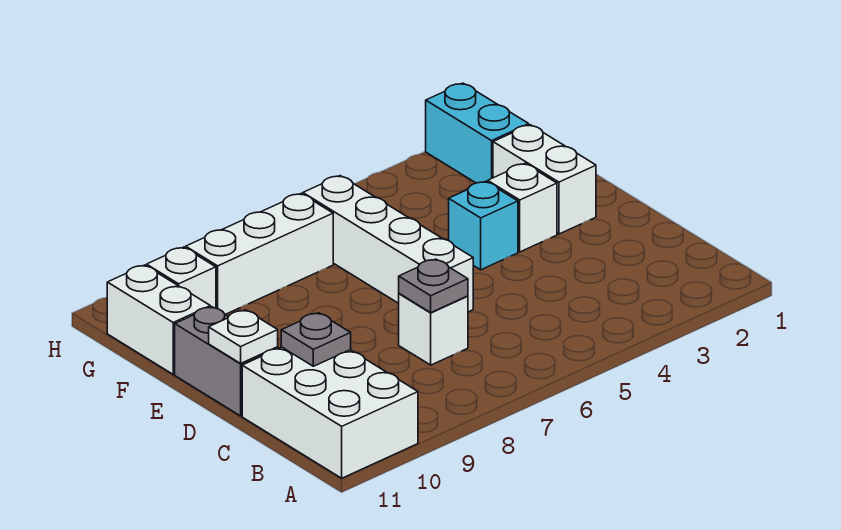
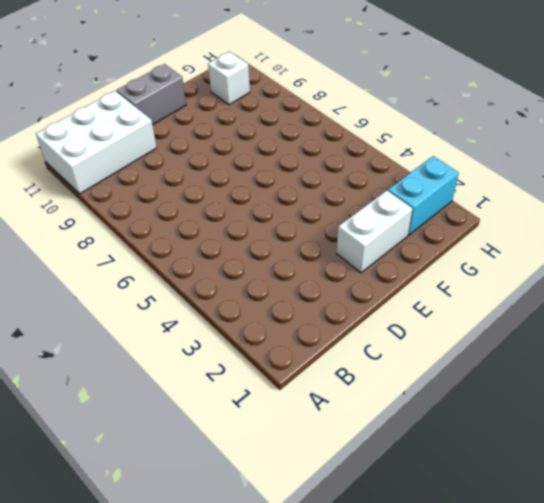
none -> white brick C7 level 1
none -> white brick D6:G6 level 1
none -> white brick E3 level 1

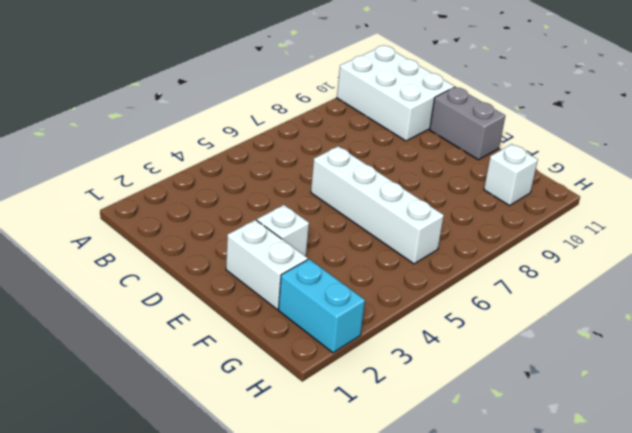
none -> white brick C7 level 1
none -> cyan brick E4 level 1
none -> white brick F11:G11 level 1

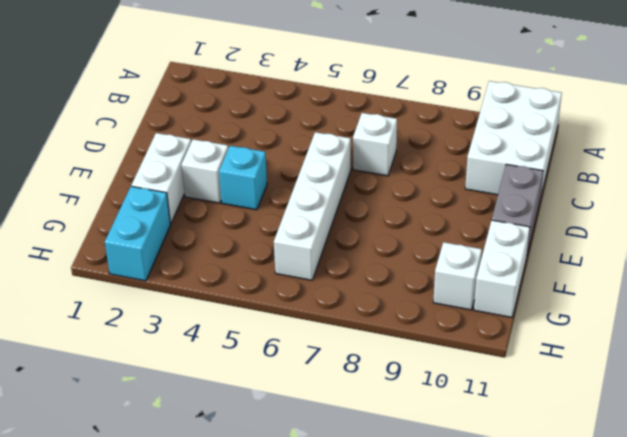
none -> white brick G7:G9 level 1
none -> grey plate C7 level 2
none -> grey plate C10 level 2

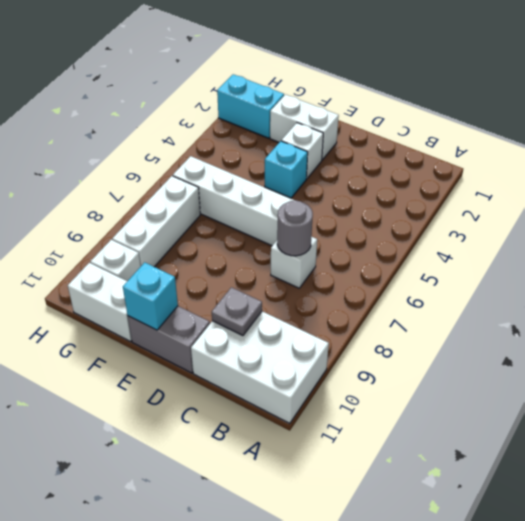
grey round brick C7 level 2 -> grey plate C7 level 2
cyan brick E11 level 2 -> none
none -> white plate D11 level 2

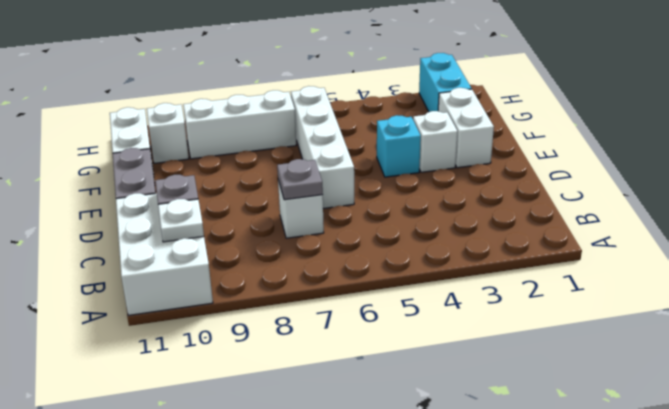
white plate B10 level 2 -> white plate D11 level 2

